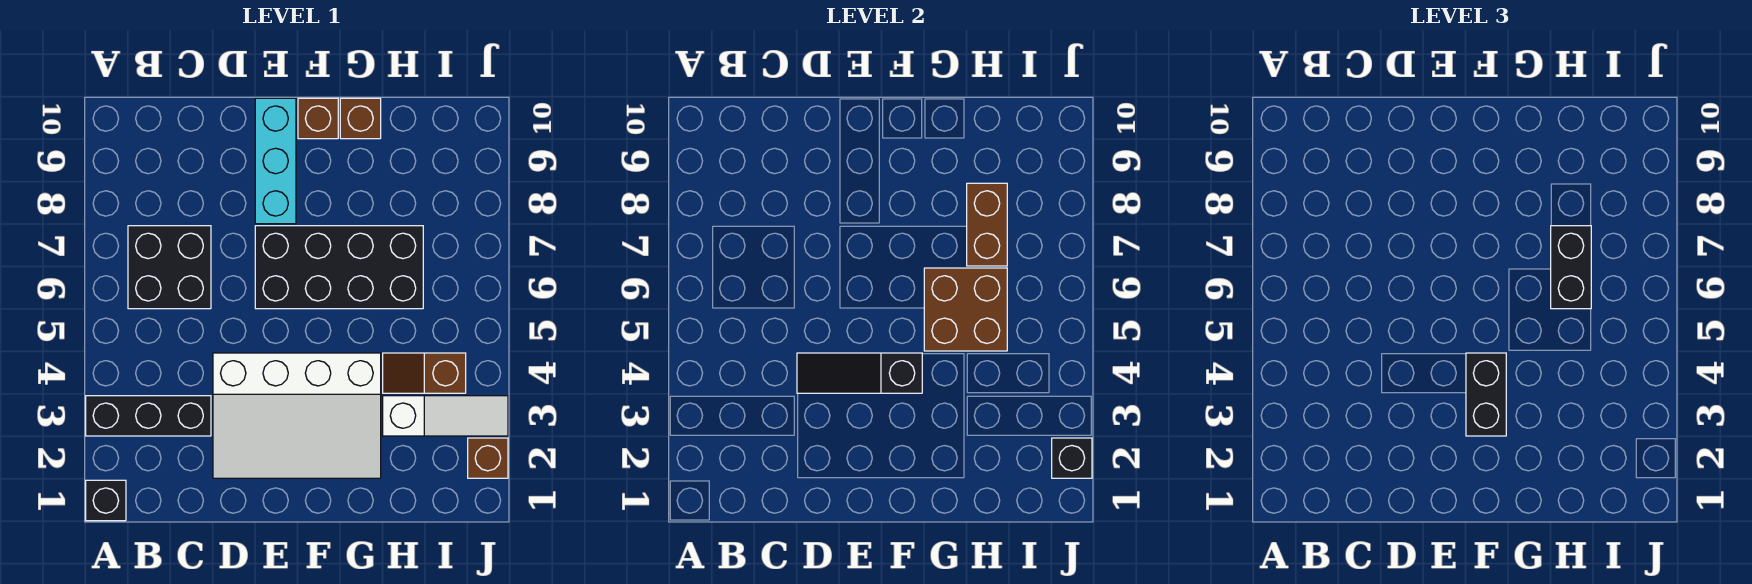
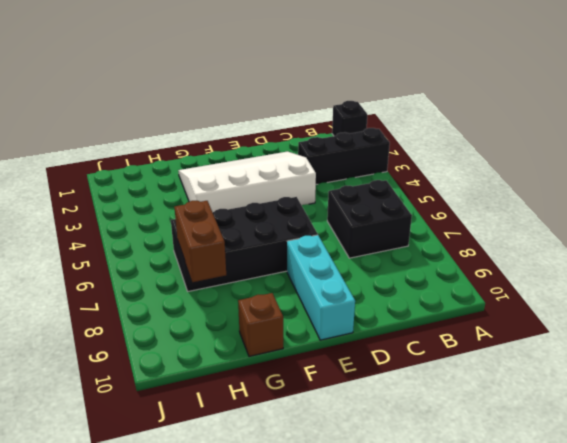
none -> brown brick F10 level 1
none -> white slope H3:J3 level 1 top H
none -> brown slope H4:I4 level 1 top I

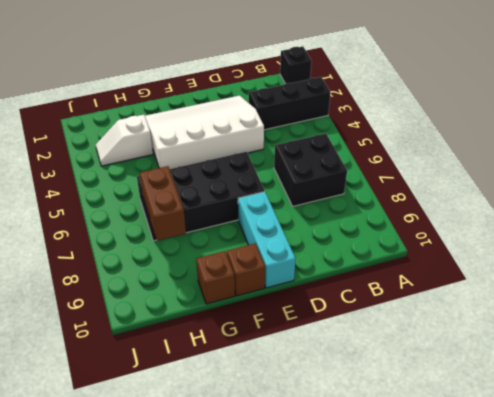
white slope H3:I3 level 1 top H -> white slope H3:J3 level 1 top H
none -> brown slope H4:I4 level 1 top I
none -> brown brick J2 level 1
none -> black slope D4:F4 level 2 top F

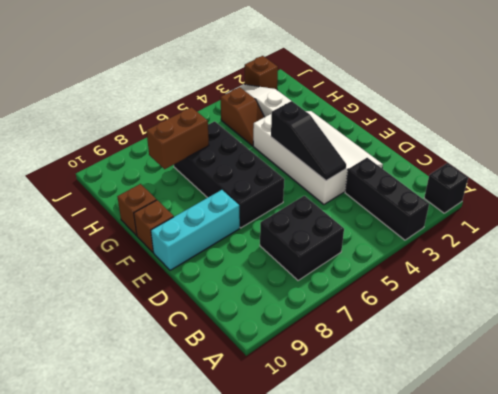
none -> brown brick G5:H6 level 2
none -> black brick J2 level 2
none -> black brick F3:F4 level 3

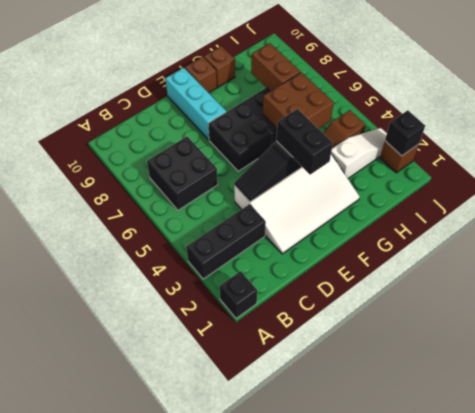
none -> black brick H6:H7 level 3

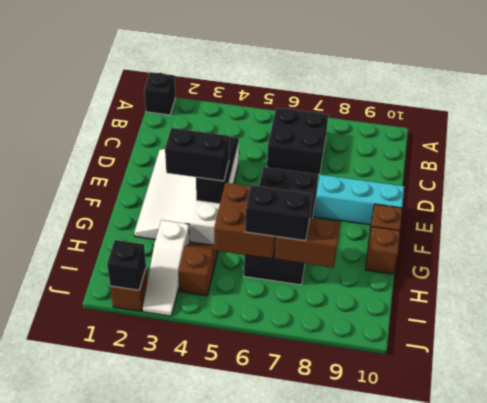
none -> black brick A3:C3 level 1

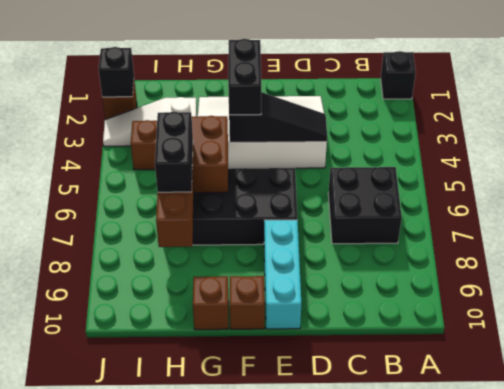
none -> black brick A3:C3 level 1

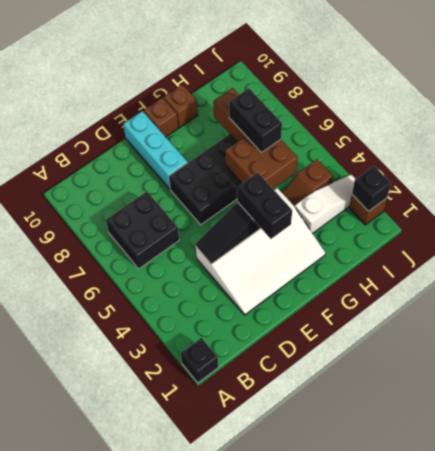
none -> black brick A3:C3 level 1

